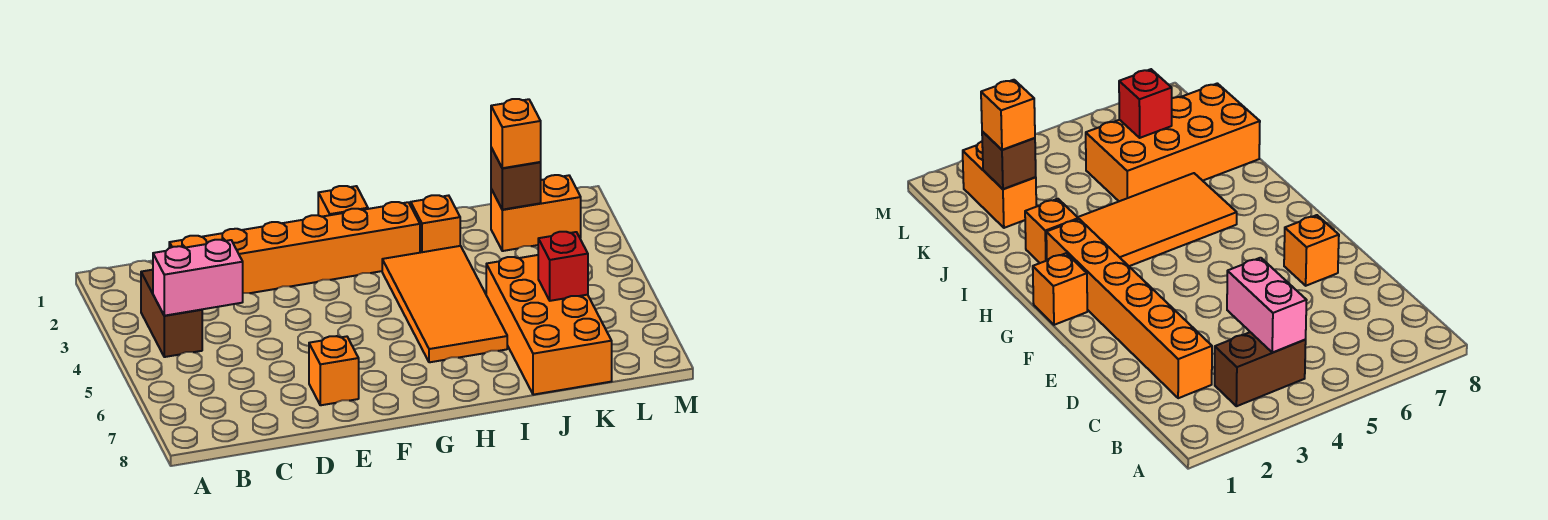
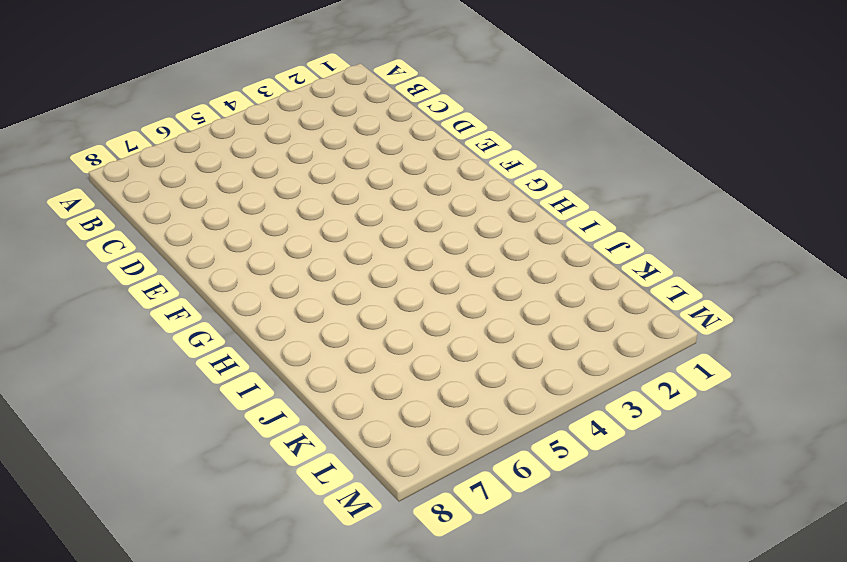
none -> brown brick B3:B4 level 1
none -> orange brick C2:H2 level 1
none -> orange brick E7 level 1

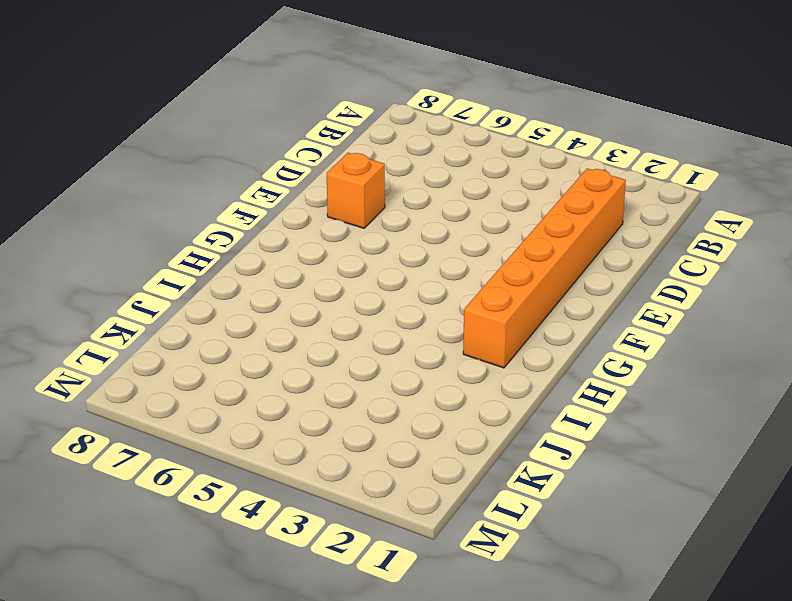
none -> brown brick B3:B4 level 1
none -> orange brick G1 level 1
none -> orange tile H3:I6 level 1

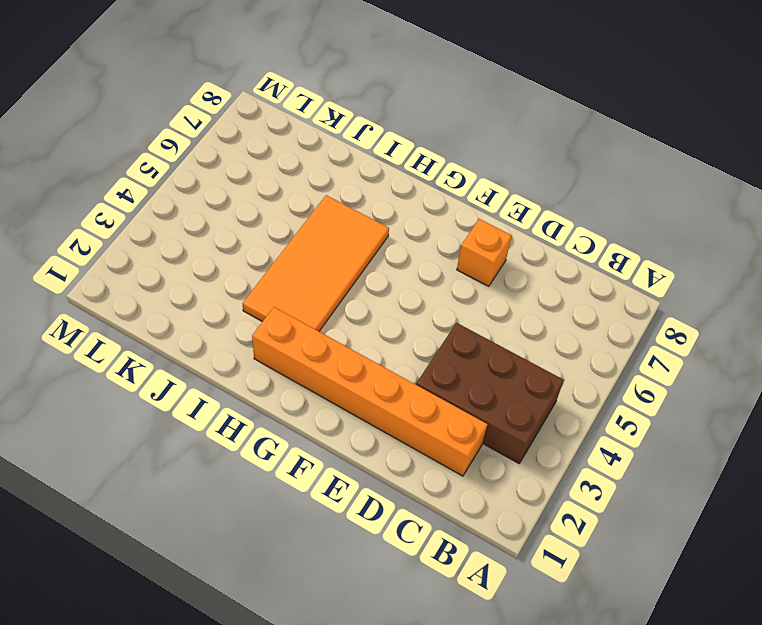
brown brick B3:D4 level 1 -> brown brick B3:B4 level 1
none -> orange brick G1 level 1
none -> orange brick I2 level 1
none -> orange brick J5:K8 level 1

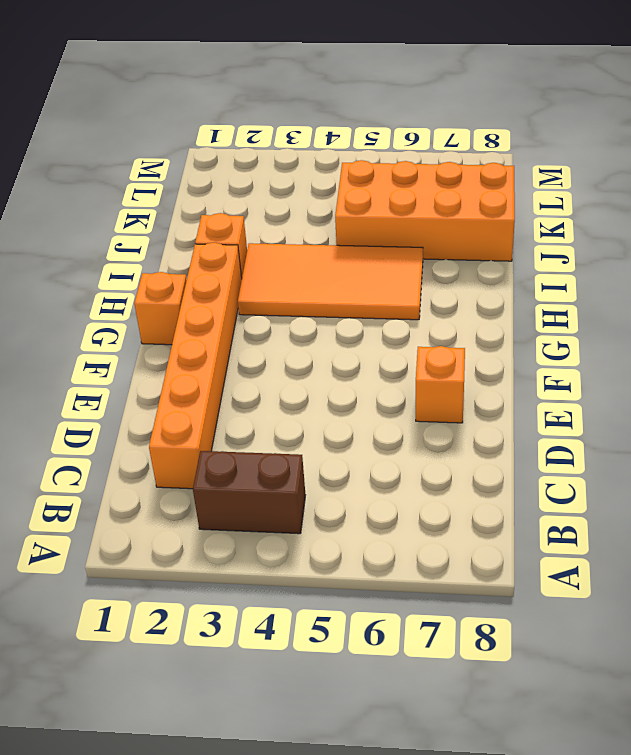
none -> orange brick K2:L2 level 1
none -> pink brick B4:C4 level 2
none -> brown brick K2 level 2

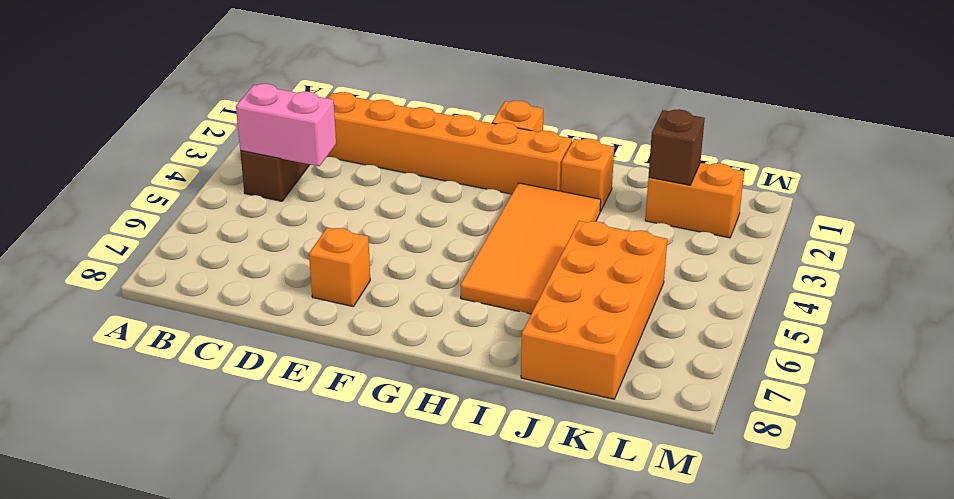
none -> red brick K6 level 2
none -> orange brick K2 level 3

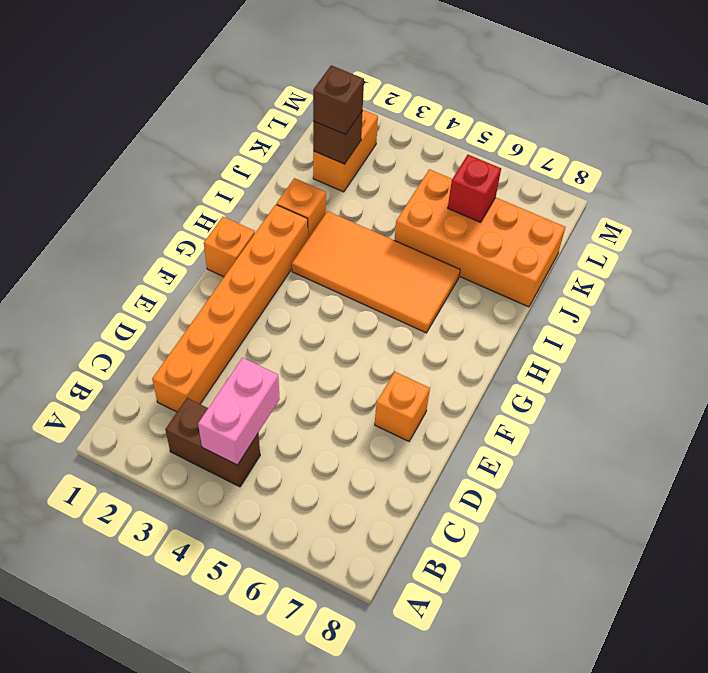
brown brick K2 level 3 -> orange brick K2 level 3

